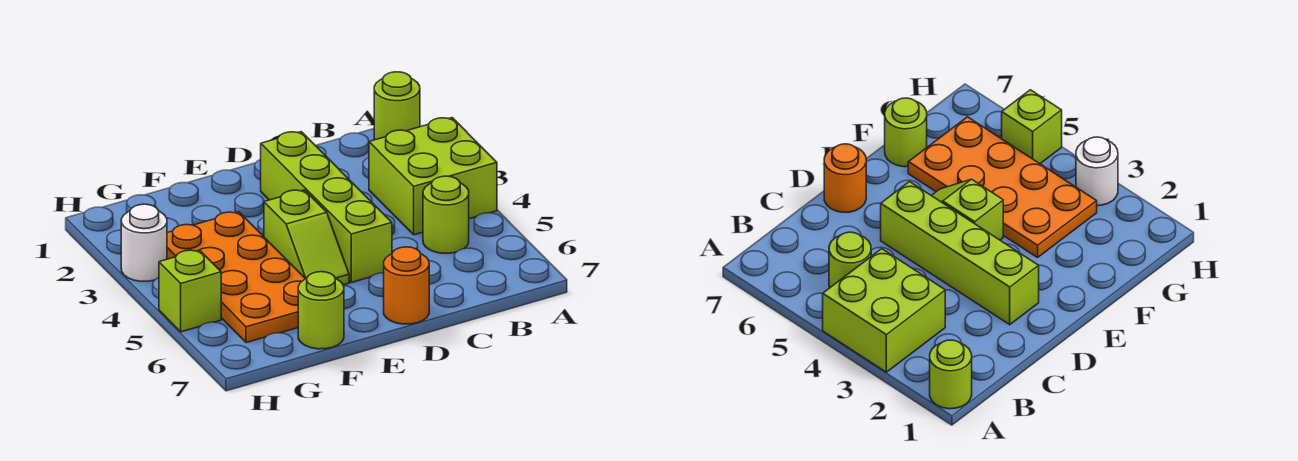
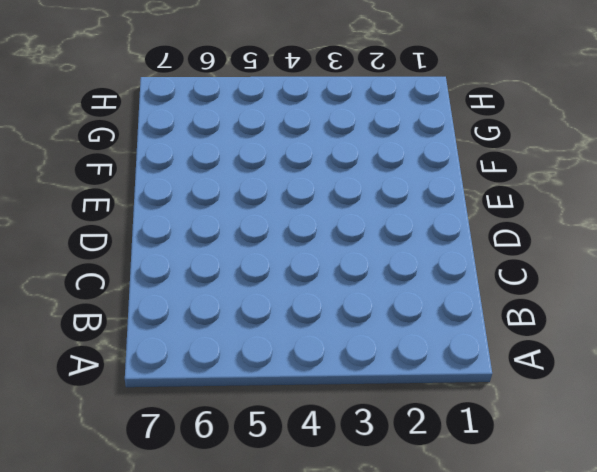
none -> lime round brick A1 level 1
none -> lime brick A3:B4 level 1

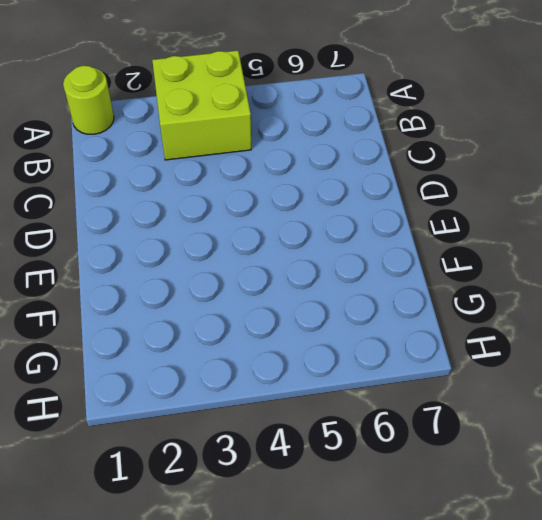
none -> lime round brick B5 level 1
none -> lime brick D2:D5 level 1

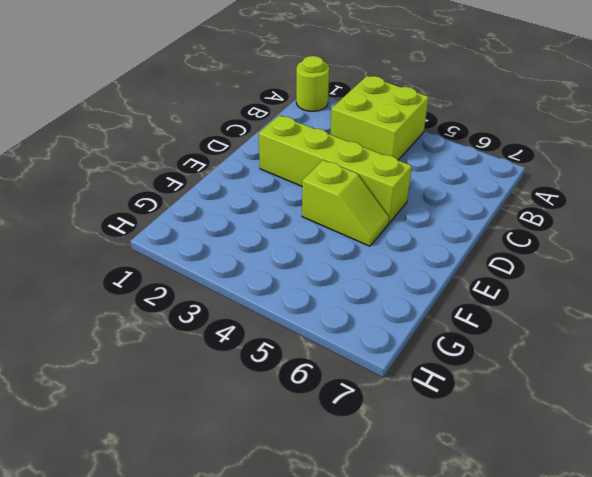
none -> lime round brick B5 level 1
none -> orange round brick D7 level 1

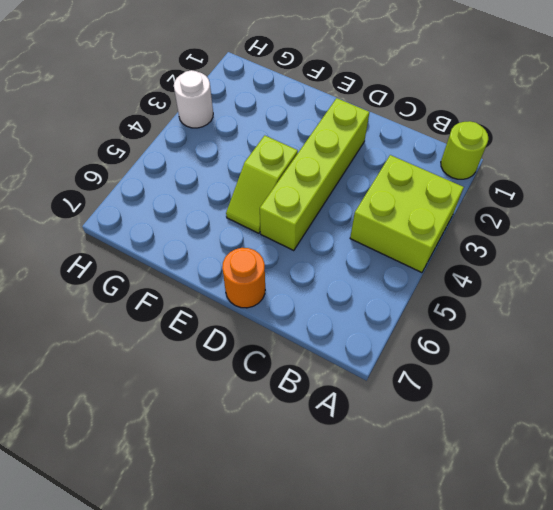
none -> lime round brick B5 level 1
none -> orange plate F3:G6 level 1

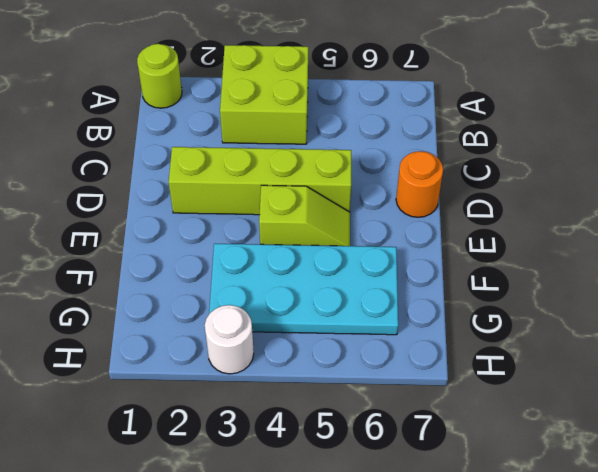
cyan plate F3:G6 level 1 -> orange plate F3:G6 level 1
none -> lime round brick B5 level 1
none -> lime round brick F7 level 1

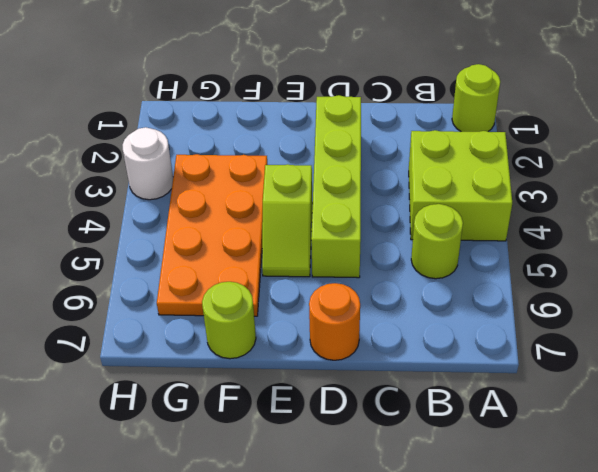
none -> lime brick H5 level 1

